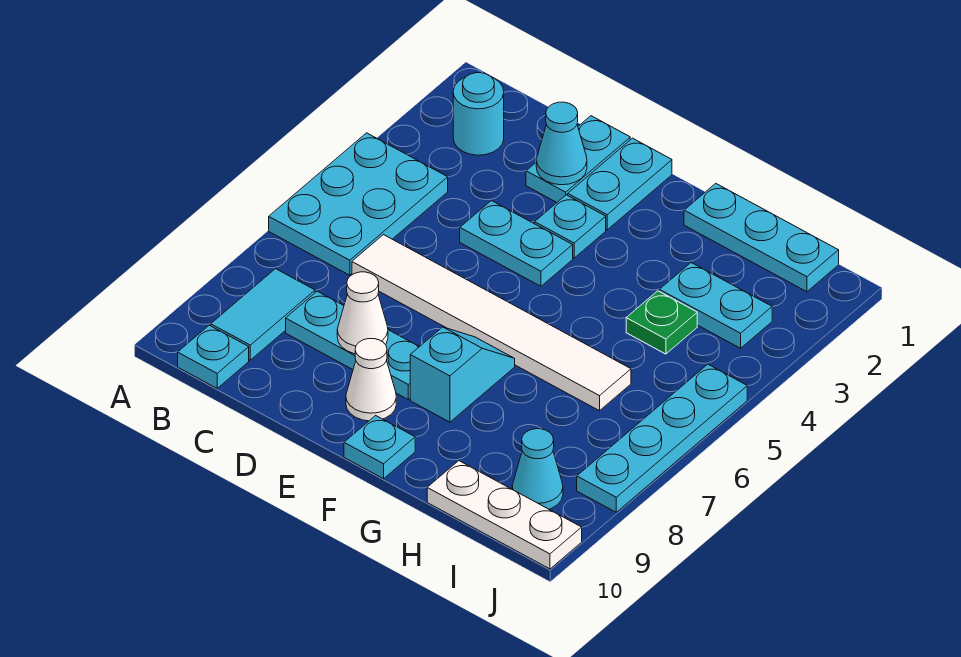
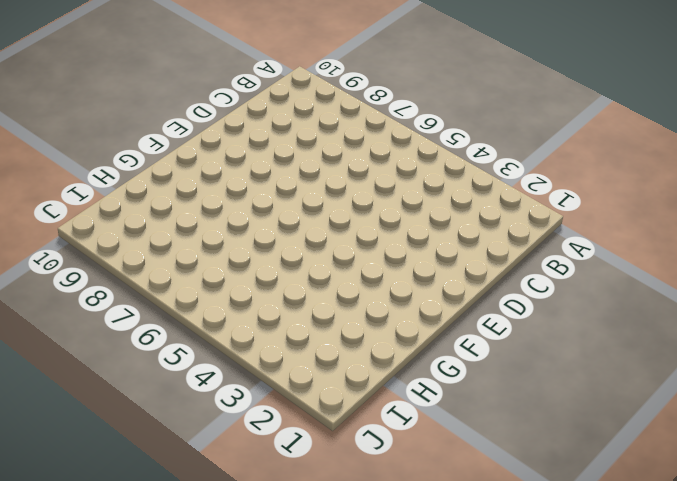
none -> cyan plate A4:B6 level 1
none -> cyan round brick B2 level 1
none -> cyan tile B8:B9 level 1

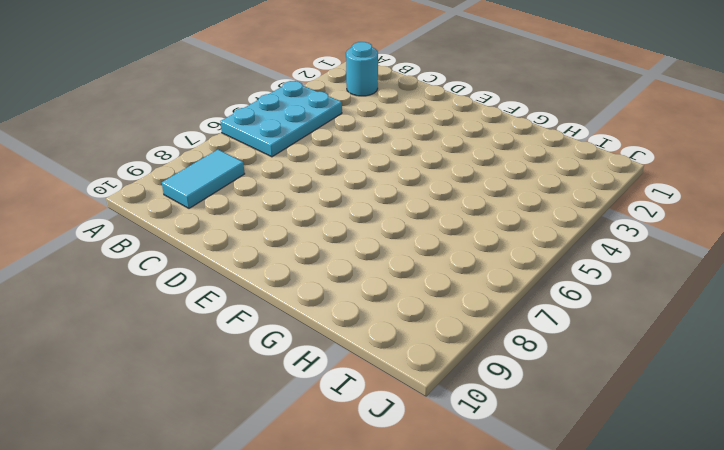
none -> cyan plate B10 level 1
none -> white tile C6:H6 level 1
none -> cyan plate C8:E8 level 1

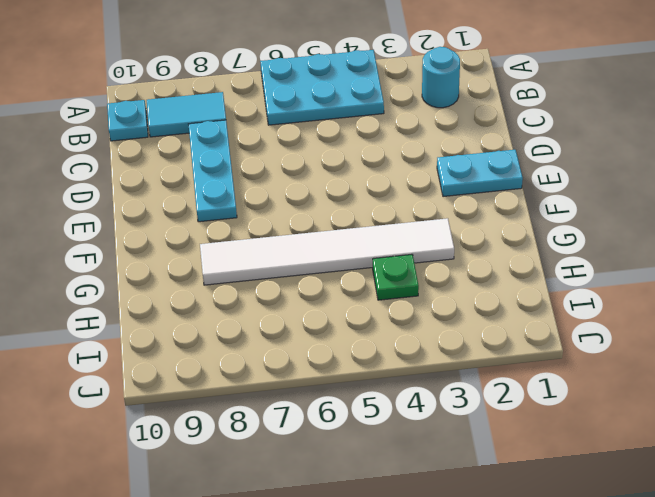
white tile G3:G8 level 1 -> white tile C6:H6 level 1
none -> cyan plate D1:D2 level 1
none -> cyan plate D4:E4 level 1
none -> cyan plate E3 level 1

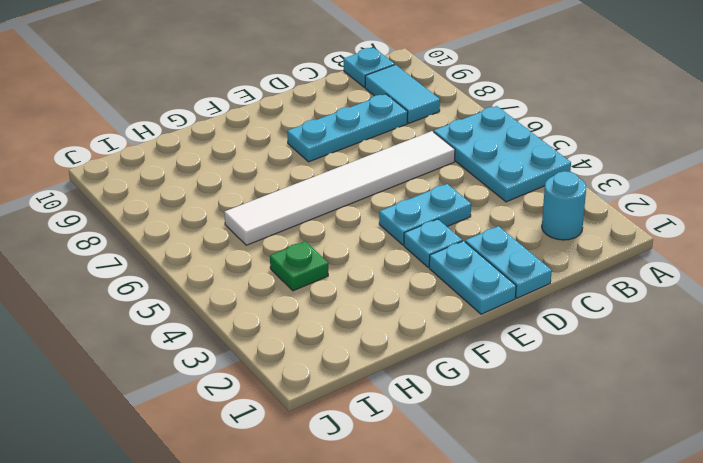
none -> white cone E9 level 1
none -> cyan slope F7:F8 level 1 top 8
none -> cyan plate F10 level 1

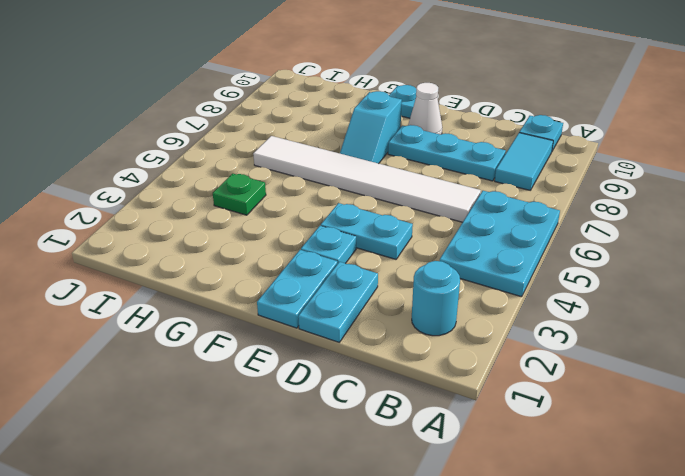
none -> cyan plate G1:I1 level 1
none -> cyan plate H3:I3 level 1
none -> white plate H10:J10 level 1

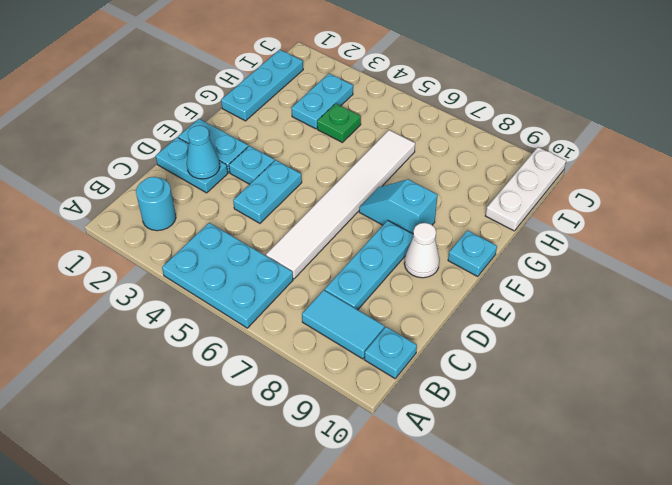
none -> cyan cone I9 level 1
none -> cyan plate J5:J8 level 1
none -> white cone D8 level 2

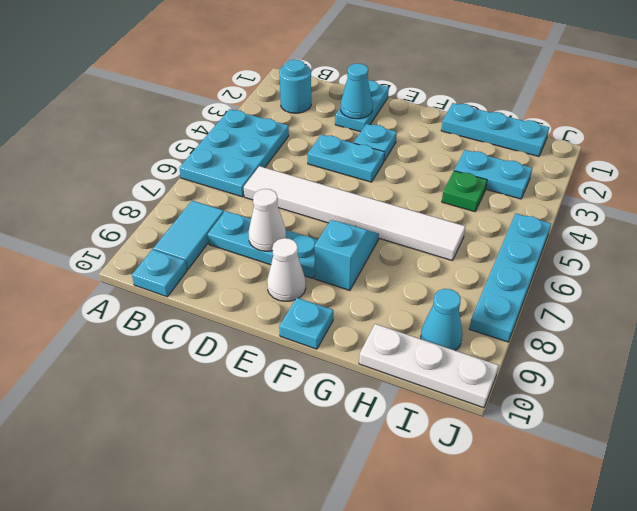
none -> cyan plate E1:E2 level 1

